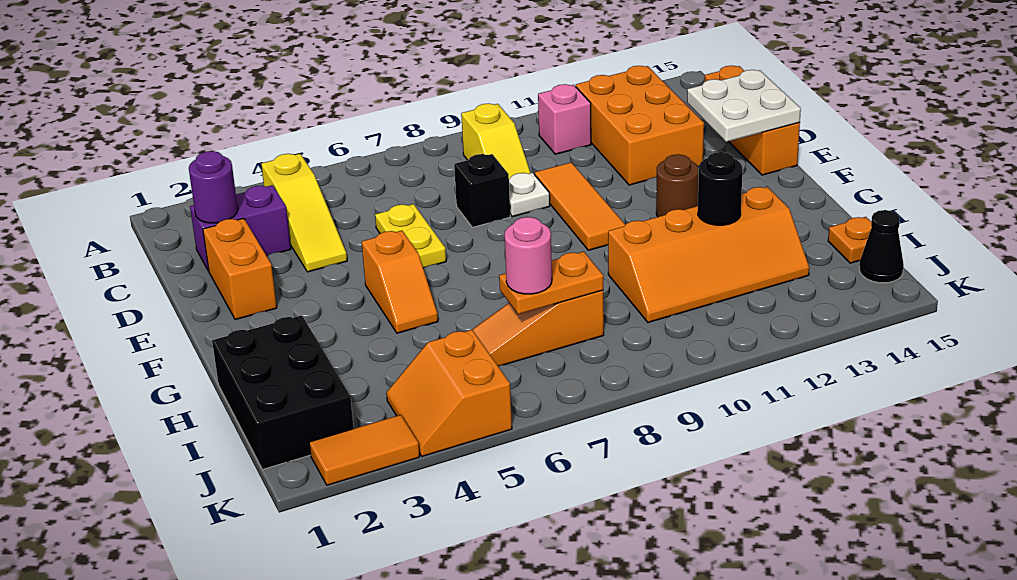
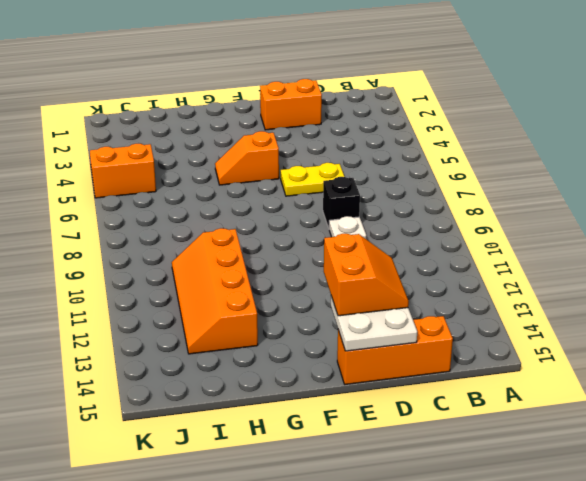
orange slope D13:E14 level 3 top E -> none
none -> yellow slope B4:D4 level 1 top B
none -> yellow slope B9:C9 level 1 top B
none -> pink brick B11 level 1

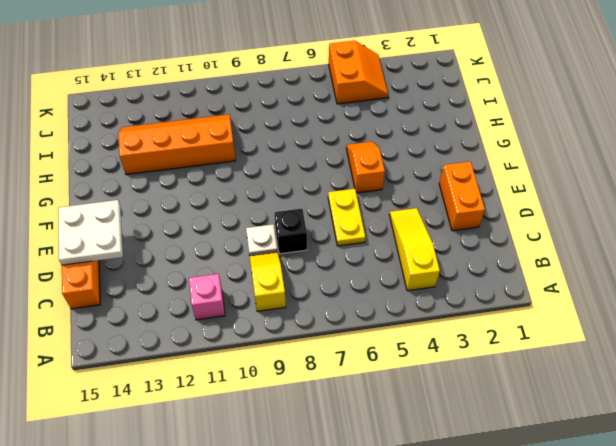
none -> orange brick B12:D13 level 1
none -> purple brick C2:C3 level 1
none -> orange tile D10:F10 level 1

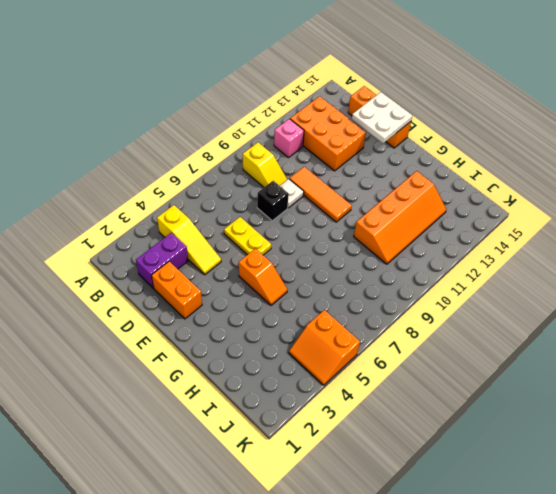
none -> brown round brick F12 level 1
none -> black brick H1:J2 level 1
none -> orange slope I6:I8 level 1 top 8

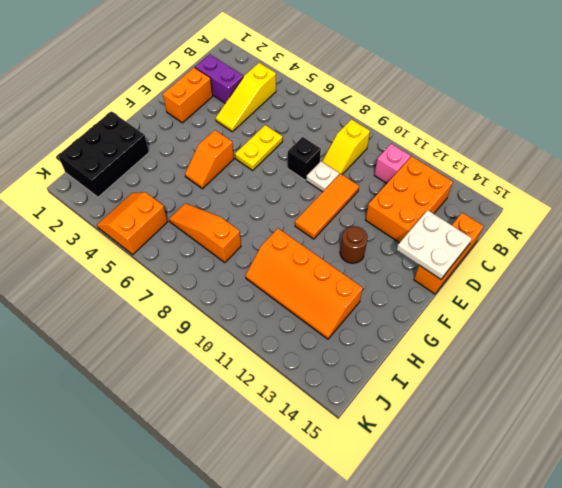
none -> orange plate I15 level 1
none -> black cone J15 level 1
none -> orange tile K2:K3 level 1

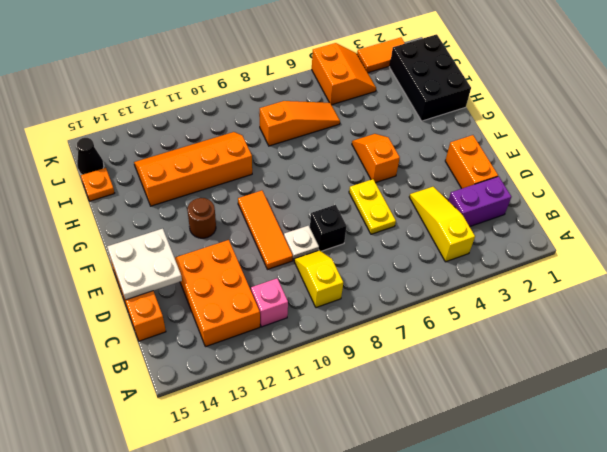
none -> purple round brick C2 level 2
none -> black round brick H12 level 2
none -> orange plate I7:I8 level 2

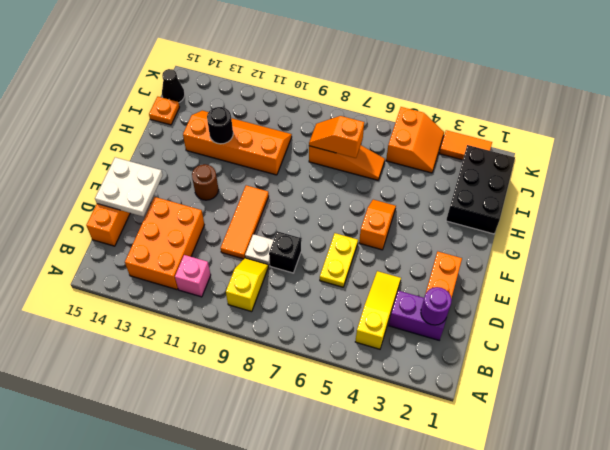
orange slope I7:I8 level 2 top 7 -> orange plate I7:I8 level 2
none -> pink round brick I7 level 3

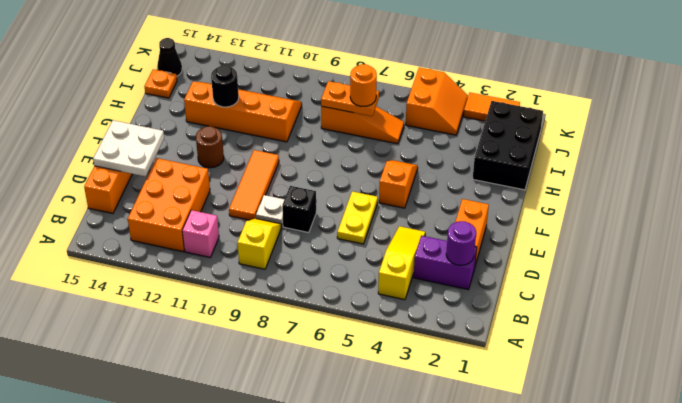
orange round brick I7 level 3 -> pink round brick I7 level 3

